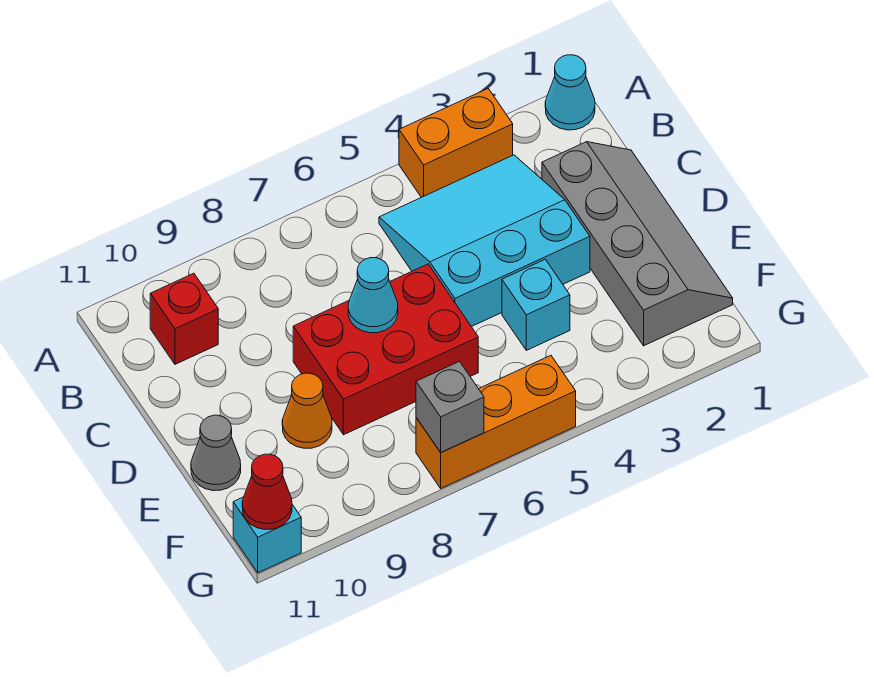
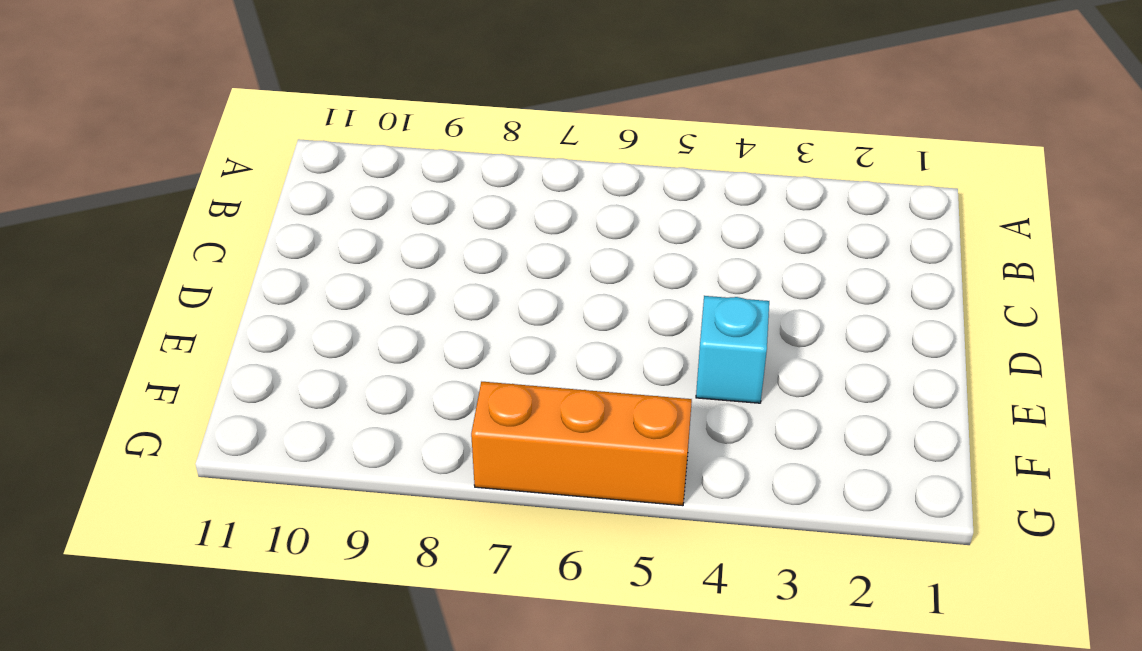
none -> cyan cone A1 level 1
none -> orange brick A3:A4 level 1
none -> cyan slope B3:D5 level 1 top D

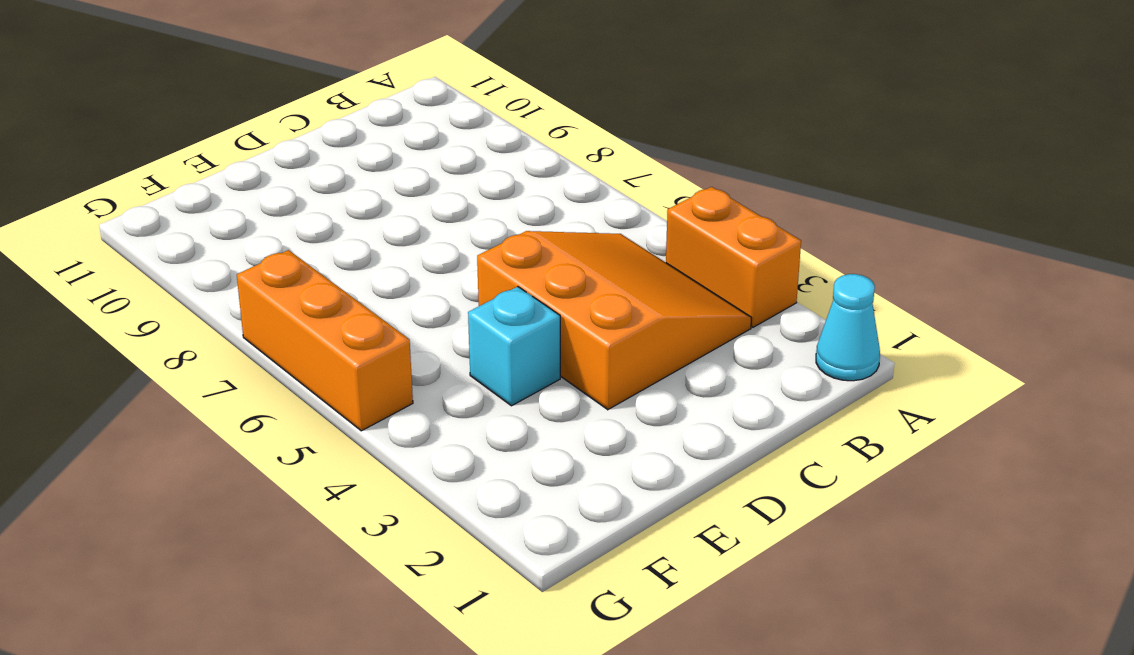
orange slope B3:D5 level 1 top D -> cyan slope B3:D5 level 1 top D
none -> red brick B10 level 1
none -> grey slope C1:F2 level 1 top 2
none -> red brick D6:E8 level 1

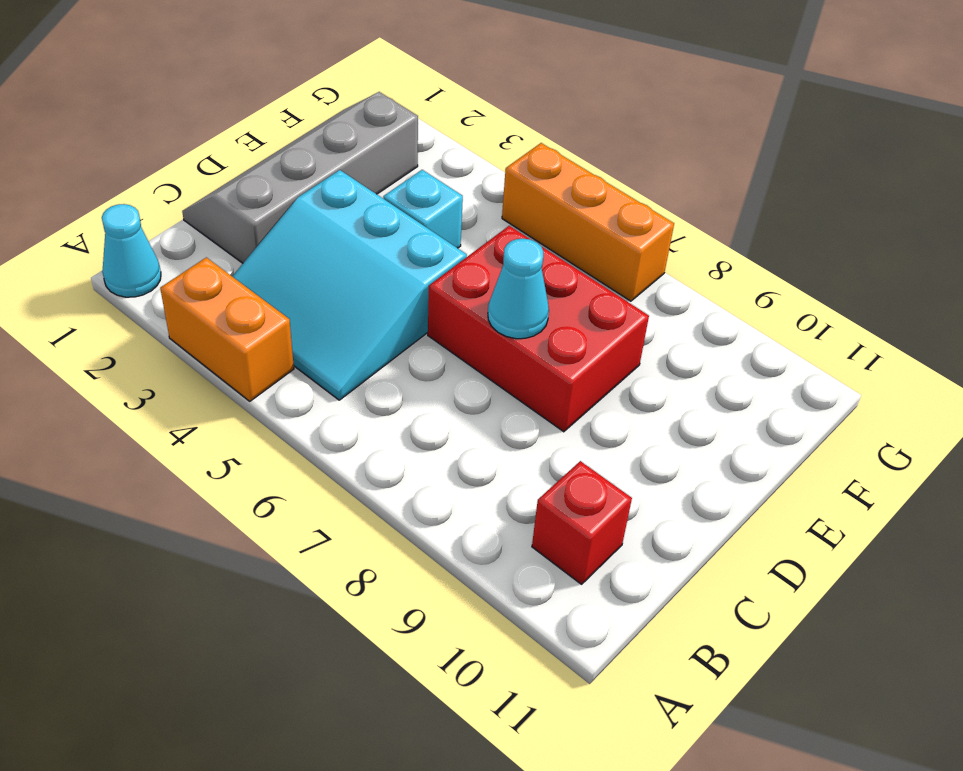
none -> orange cone E9 level 1
none -> grey cone E11 level 1
none -> cyan brick G11 level 1

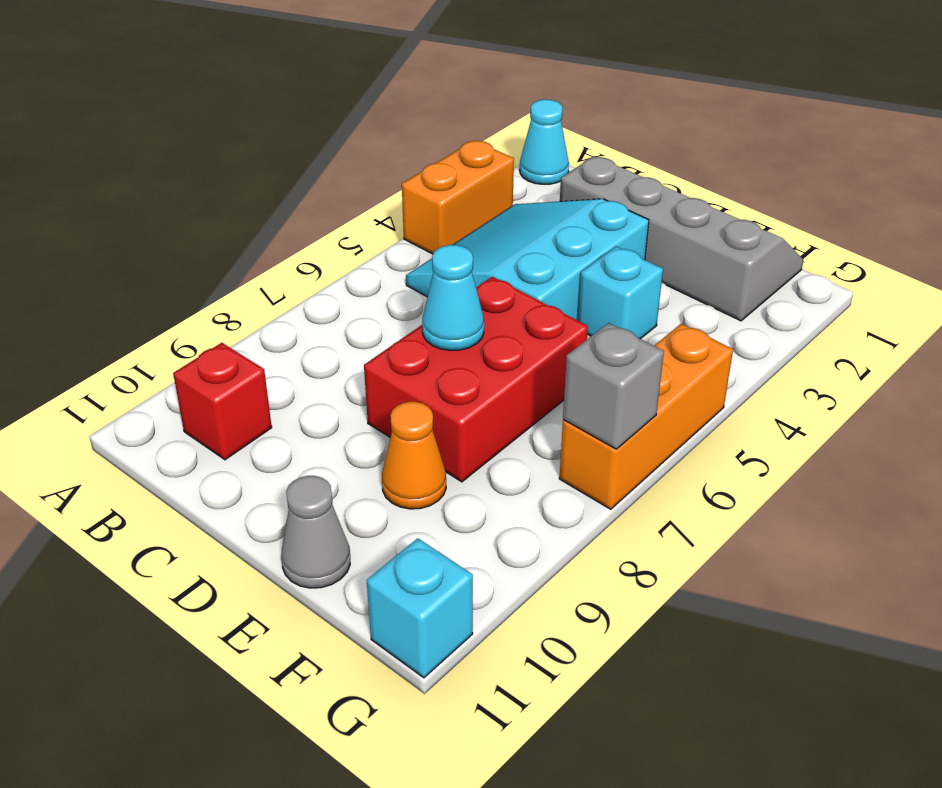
none -> red cone G11 level 2

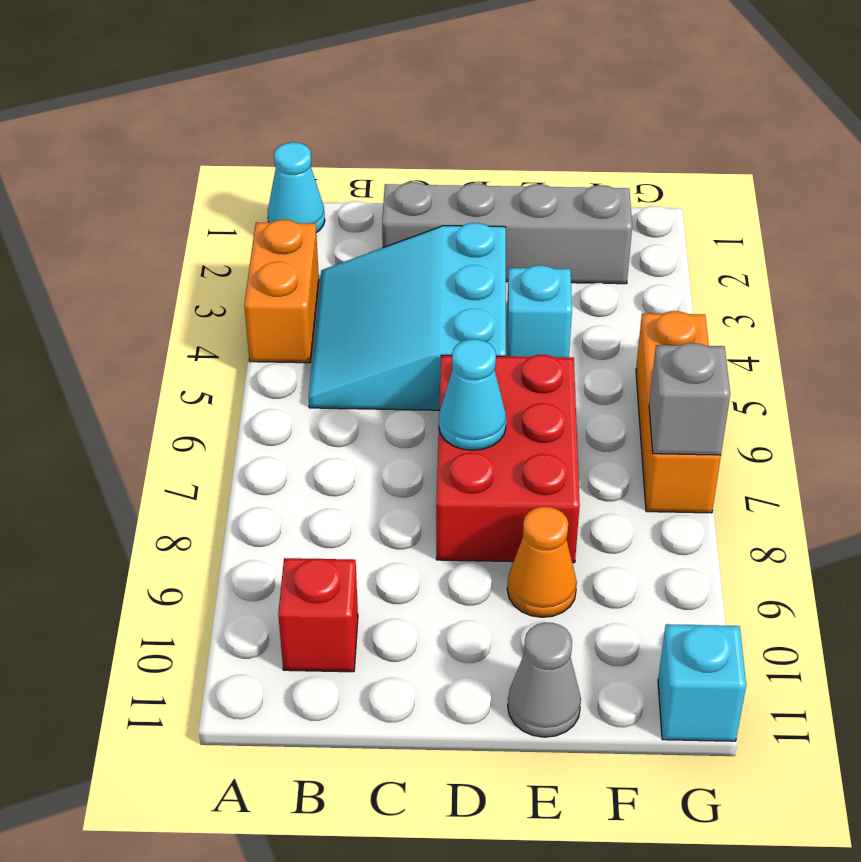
none -> red cone G11 level 2

